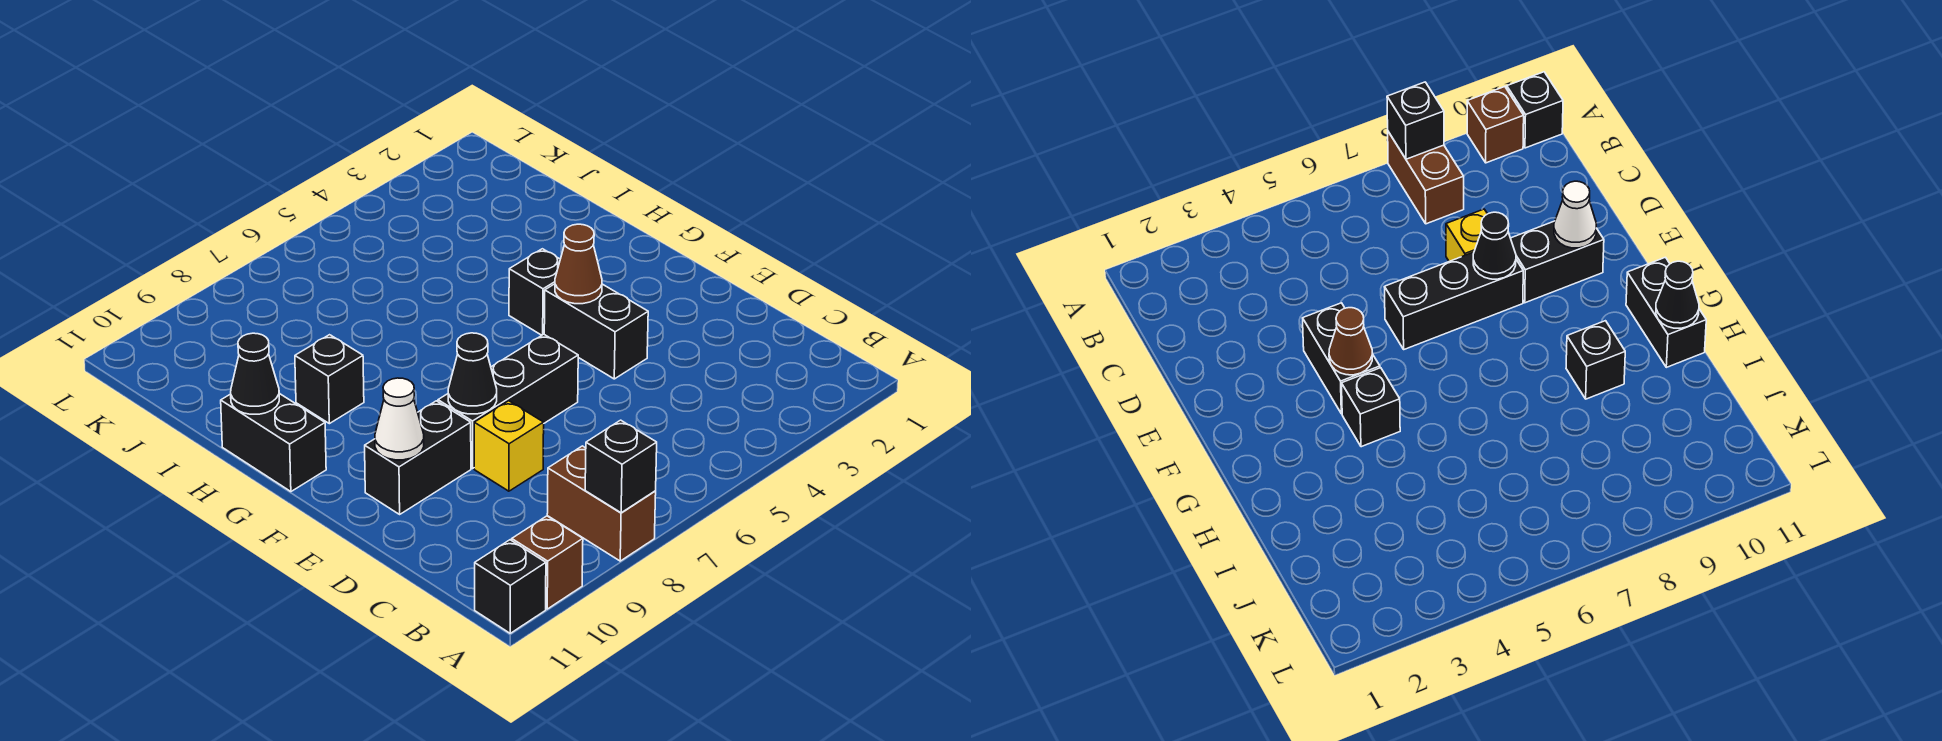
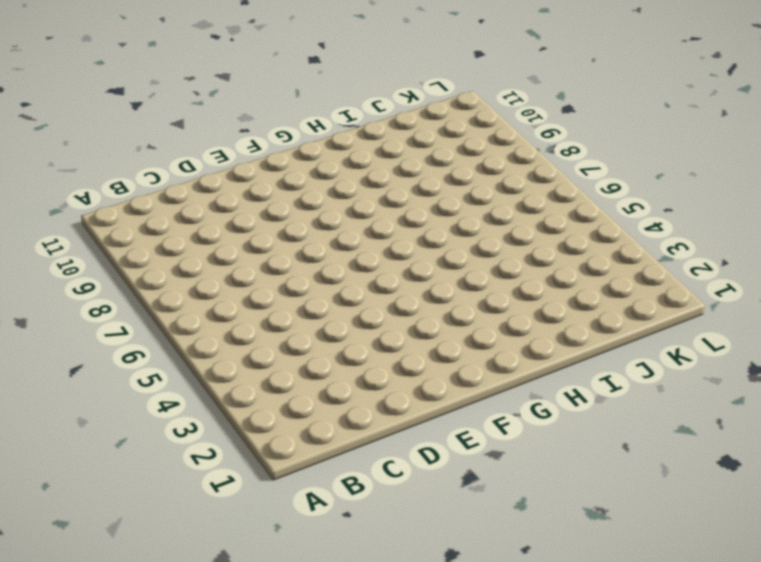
none -> brown brick A8:B8 level 1
none -> brown brick A10 level 1
none -> black brick A11 level 1

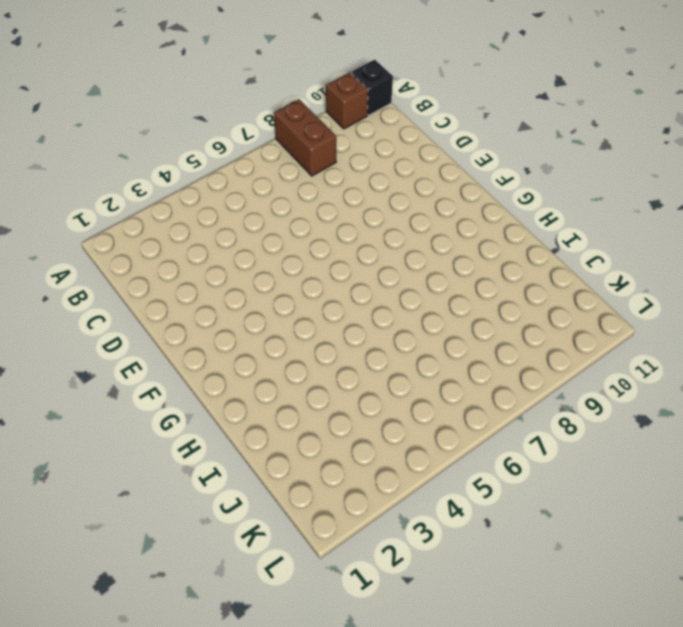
none -> yellow brick D8 level 1
none -> black brick E4:F4 level 1
none -> black brick E6:E8 level 1

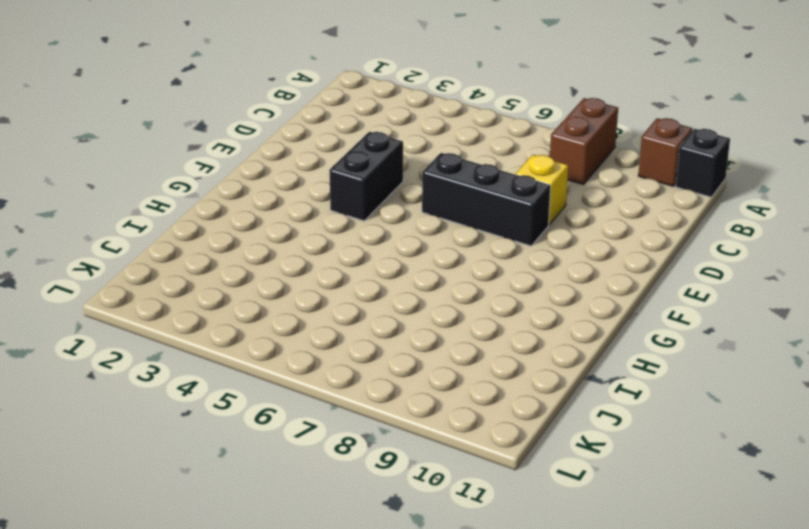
none -> black brick E9:E10 level 1
none -> black brick G4 level 1
none -> black brick G11:H11 level 1

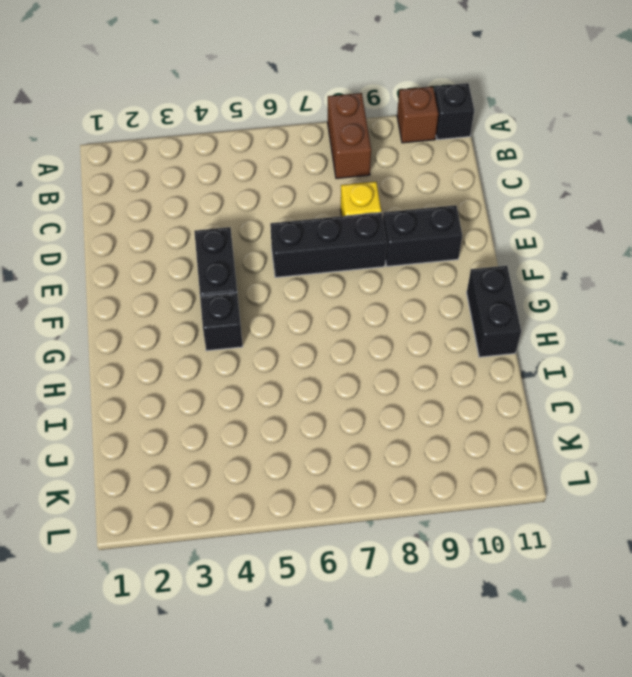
none -> black brick H9 level 1
none -> black brick A8 level 2
none -> black cone E8 level 2

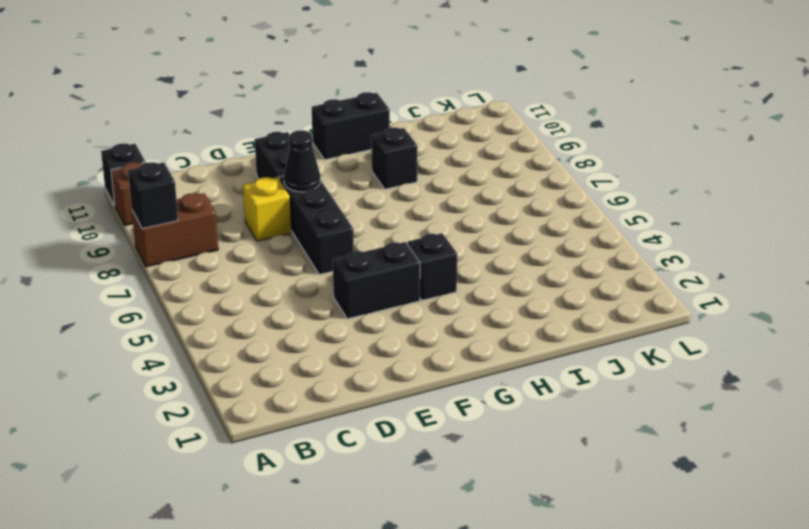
none -> white cone E10 level 2
none -> brown cone F4 level 2
none -> black cone H11 level 2

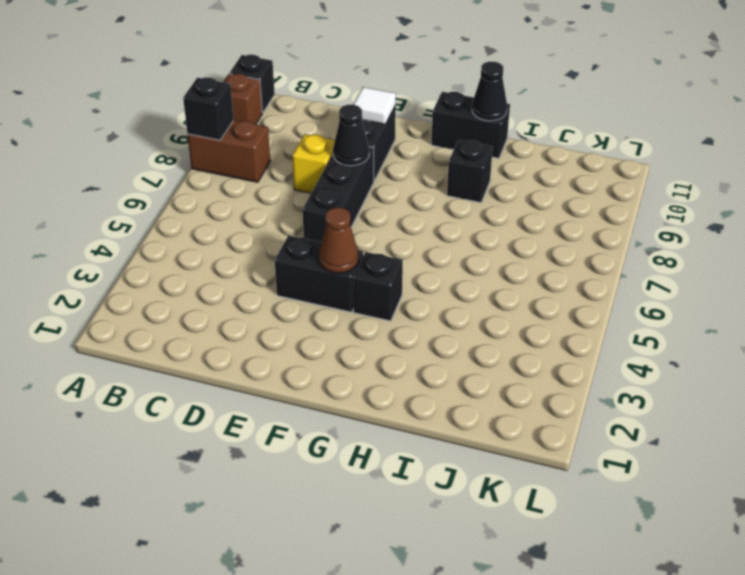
white tile E10 level 2 -> white cone E10 level 2

